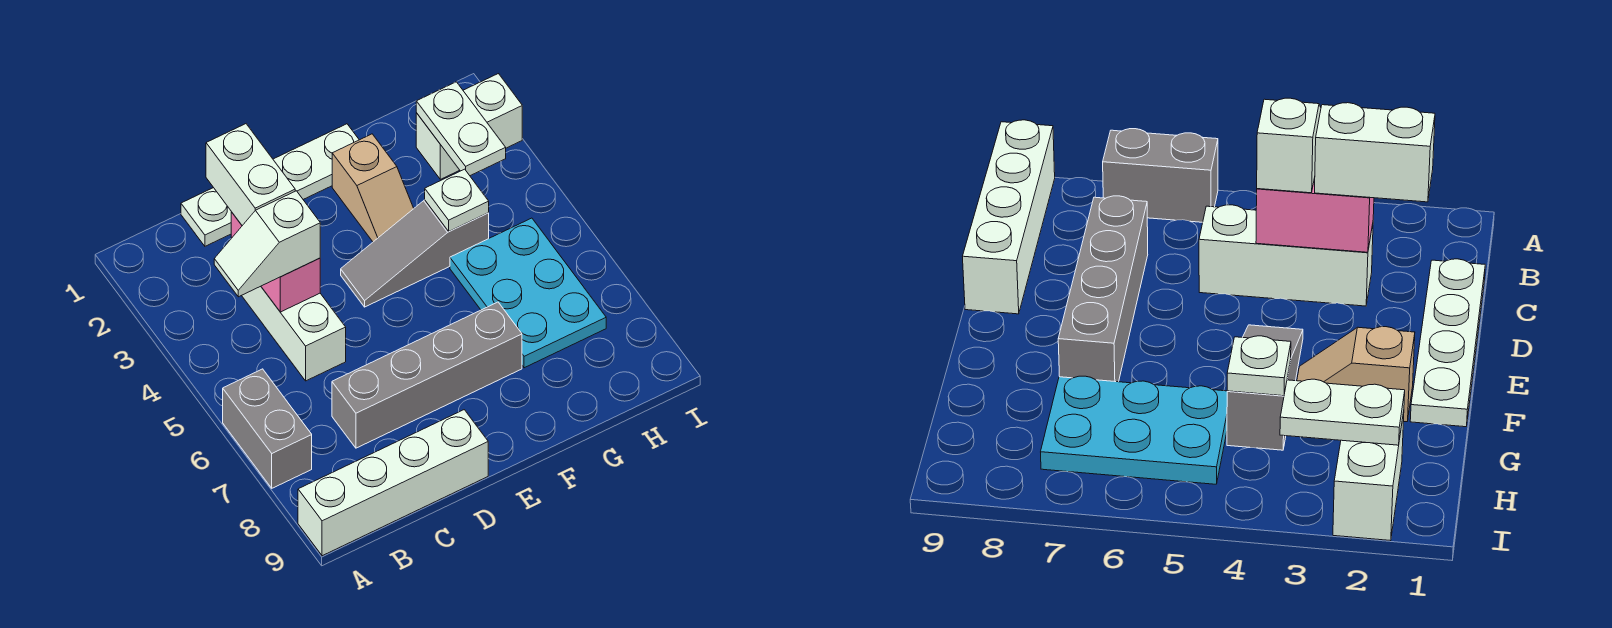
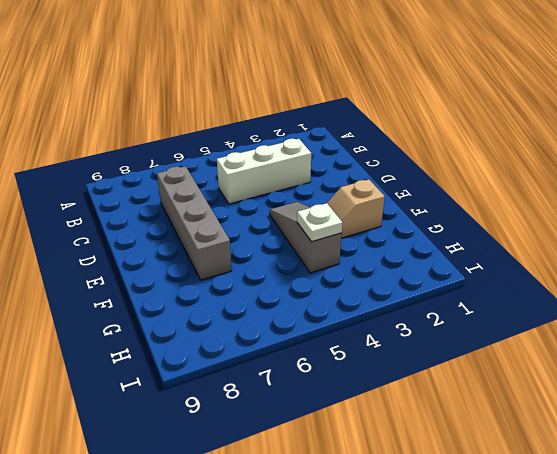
none -> grey brick A6:A7 level 1
none -> white brick A9:D9 level 1
none -> white plate C1:F1 level 1

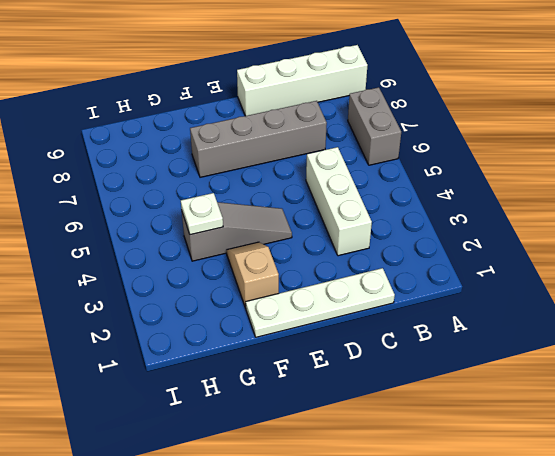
none -> cyan plate G5:H7 level 1
none -> white brick H2:I2 level 1
none -> pink brick C3:C4 level 2

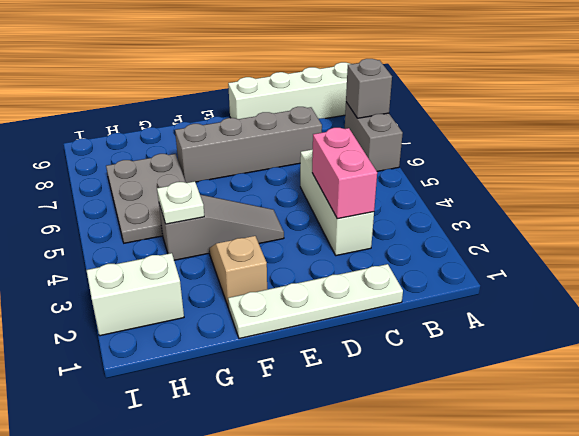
grey brick A7 level 2 -> none
grey plate G5:H7 level 1 -> cyan plate G5:H7 level 1
none -> white plate H2:H3 level 2
none -> white slope B4:C4 level 3 top C
none -> white brick C2:C3 level 3

